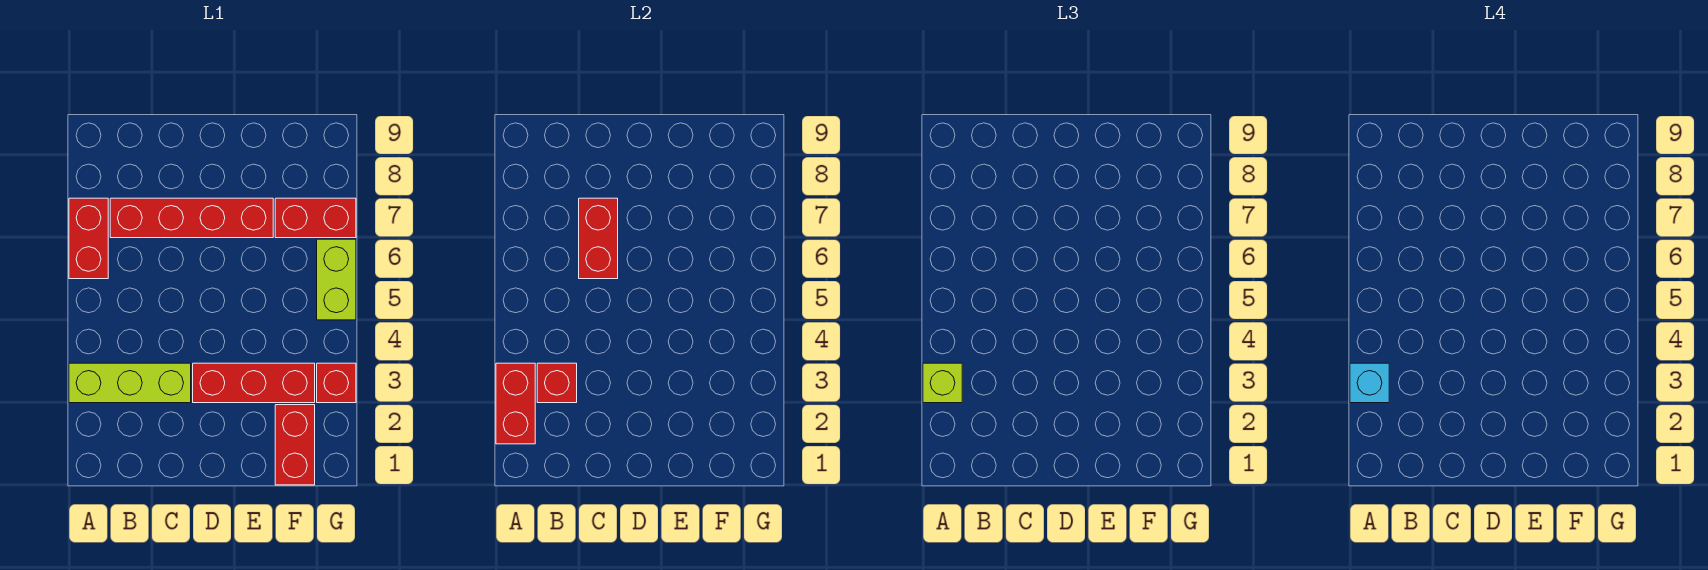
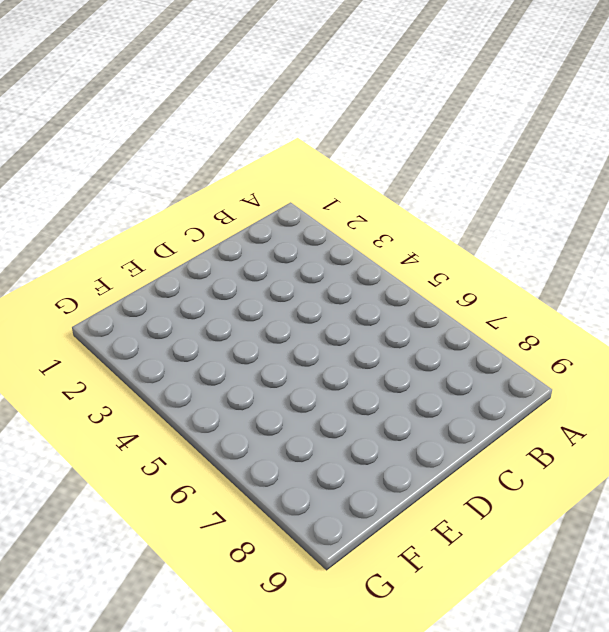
none -> lime brick A3:C3 level 1
none -> red brick A6:A7 level 1
none -> red brick B7:E7 level 1

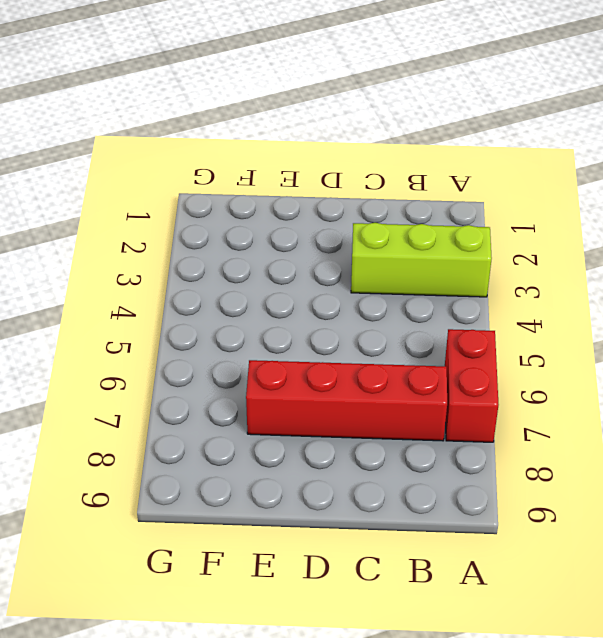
none -> red brick D3:F3 level 1
none -> red brick F1:F2 level 1
none -> red brick F7:G7 level 1

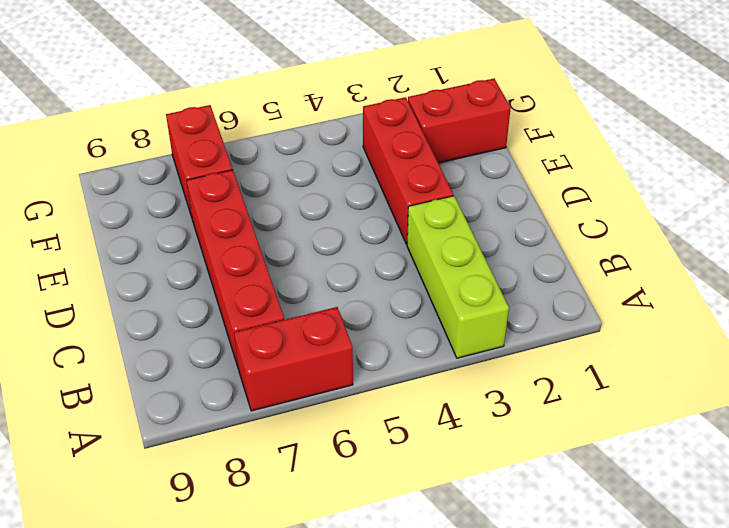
none -> red brick G3 level 1
none -> lime brick G5:G6 level 1
none -> red brick A2:A3 level 2

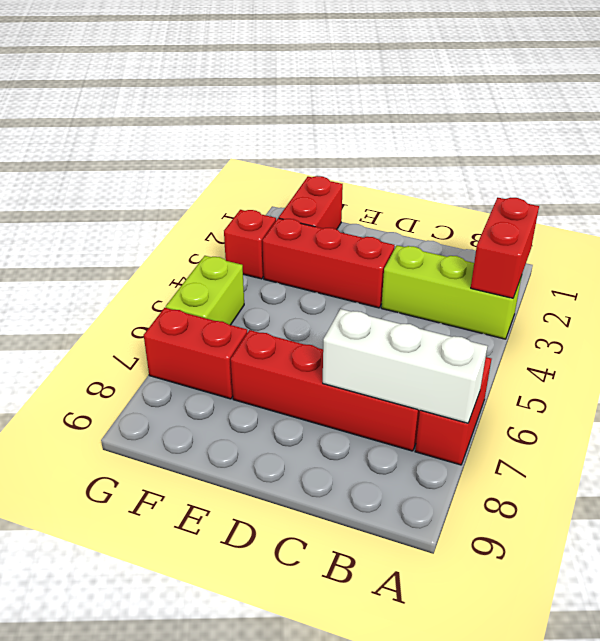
white brick A7:C7 level 2 -> red brick C6:C7 level 2
none -> red brick B3 level 2
none -> lime brick A3 level 3
none -> cyan brick A3 level 4

